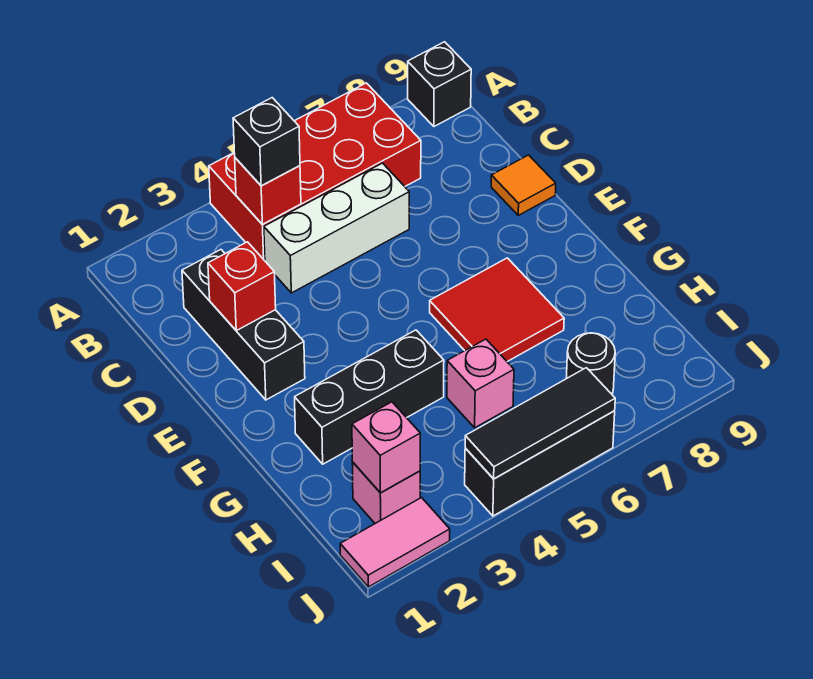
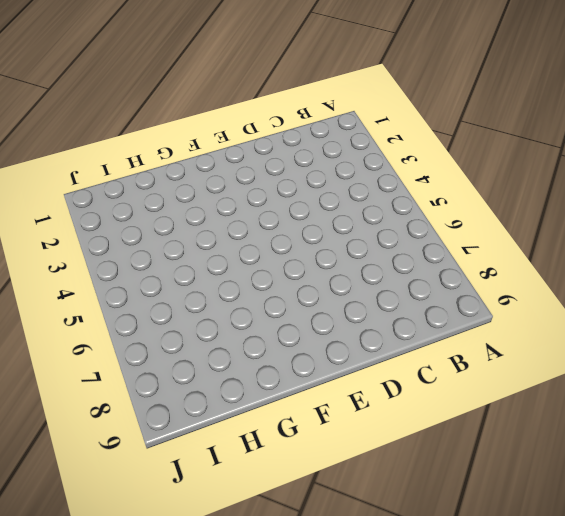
none -> red brick A4:B7 level 1
none -> black brick A9 level 1
none -> black brick C2:E2 level 1

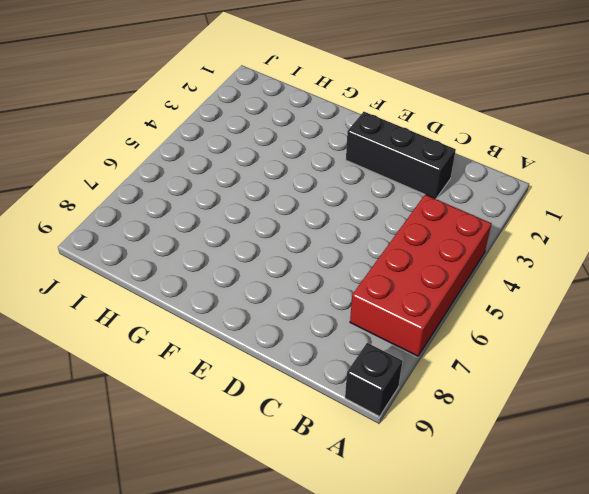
none -> white brick C4:C6 level 1
none -> orange tile D9 level 1
none -> red tile F6:G7 level 1

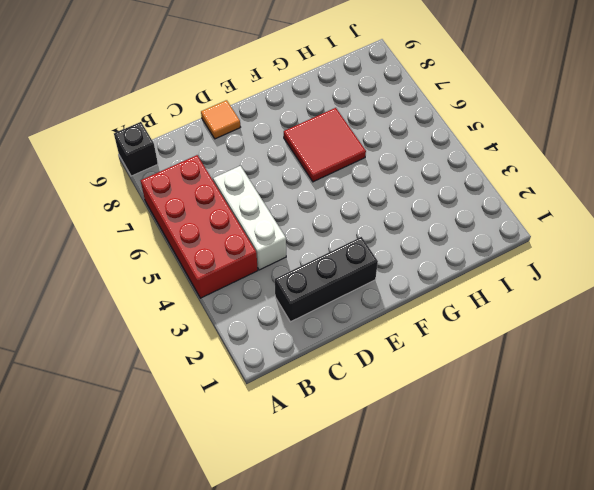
none -> black brick G2:G4 level 1
none -> pink brick H5 level 1
none -> pink brick I2 level 1

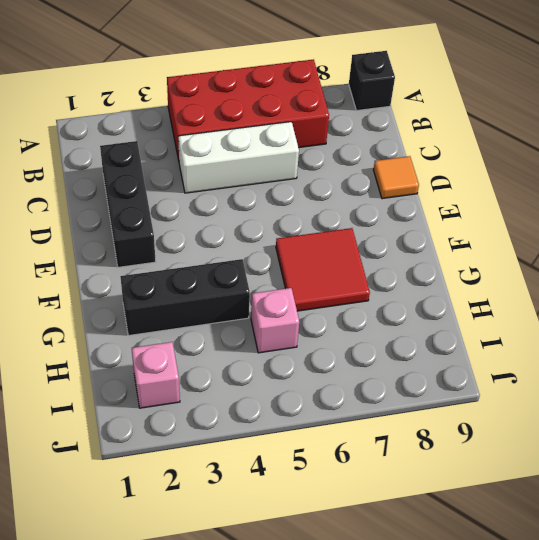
none -> black round brick I7 level 1
none -> pink tile J1:J2 level 1
none -> black brick J4:J6 level 1

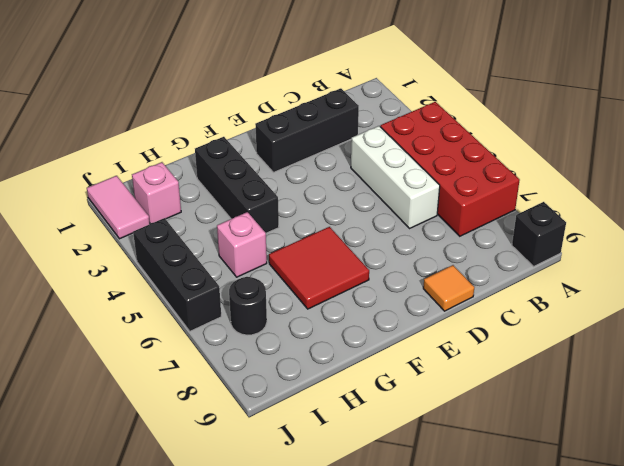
none -> red brick B4 level 2
none -> red brick D2 level 2
none -> pink brick I2 level 2

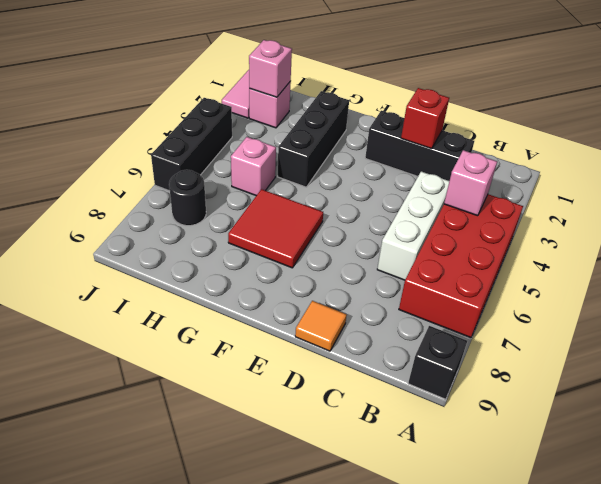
pink brick B4 level 2 -> red brick B4 level 2
none -> black tile J4:J6 level 2
none -> black brick B4 level 3

